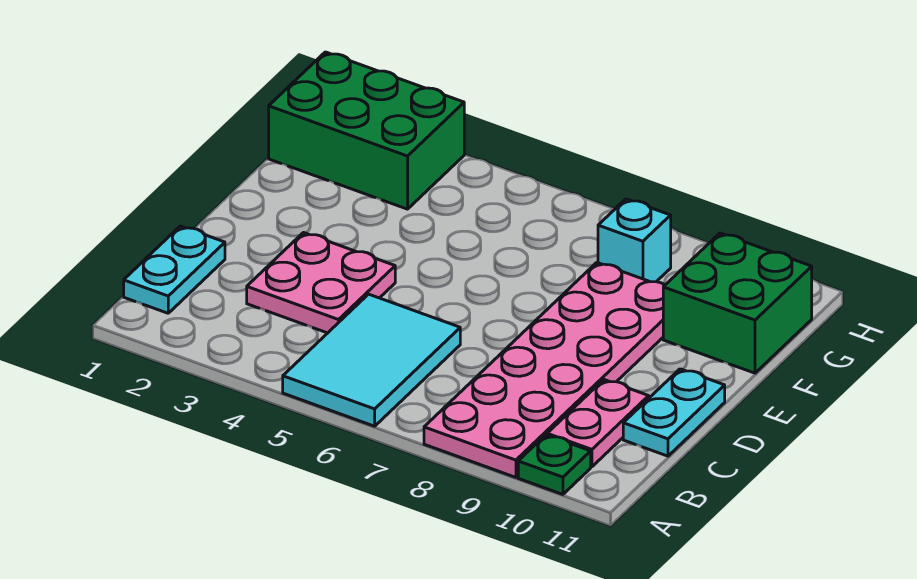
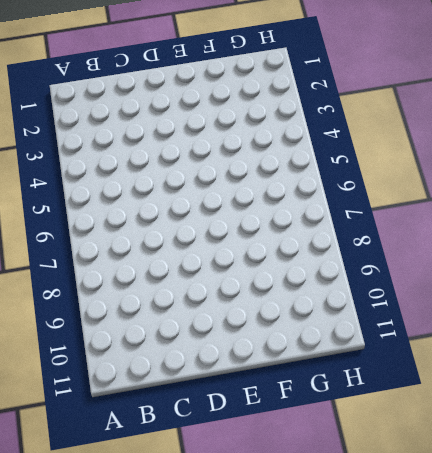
none -> cyan tile A5:C6 level 1
none -> pink plate A8:F9 level 1

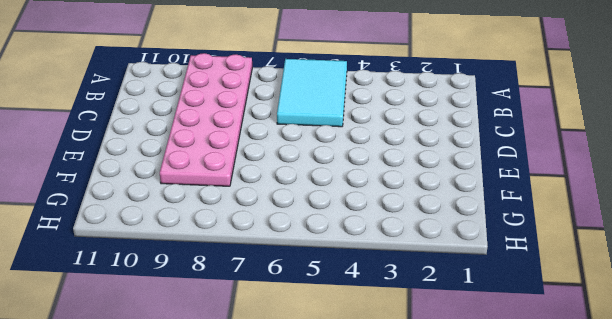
none -> green plate A10 level 1
none -> cyan plate B1:C1 level 1

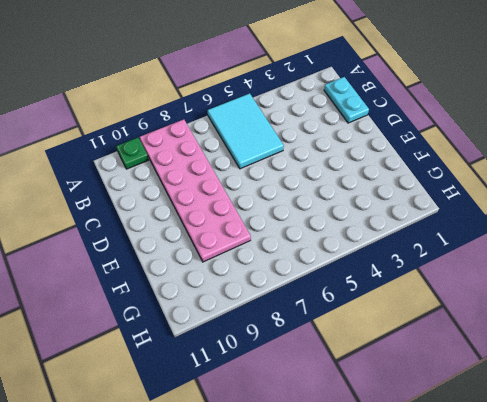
none -> pink plate B10:C10 level 1
none -> pink plate C3:D4 level 1

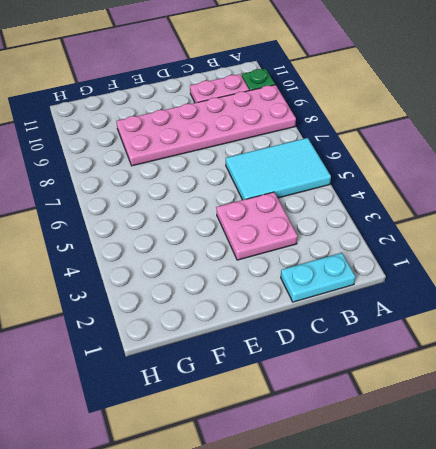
none -> cyan plate C11:D11 level 1
none -> green brick F10:G11 level 1

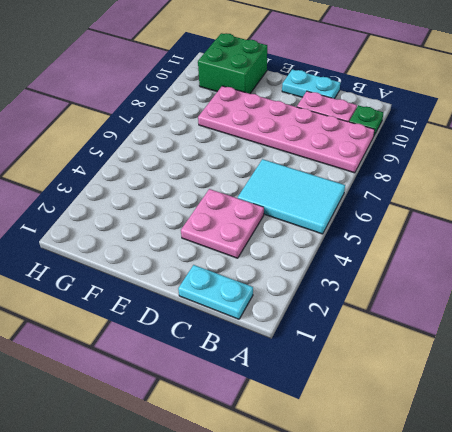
none -> green brick G1:H3 level 1
none -> cyan brick G8 level 1

